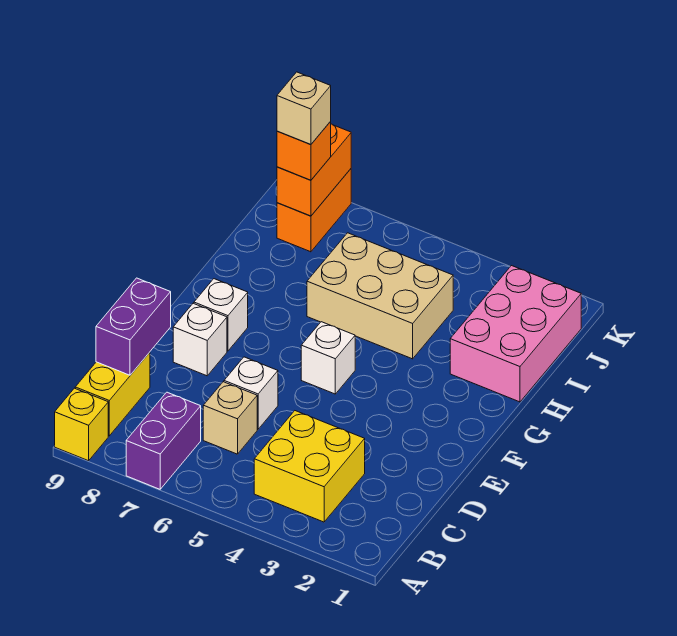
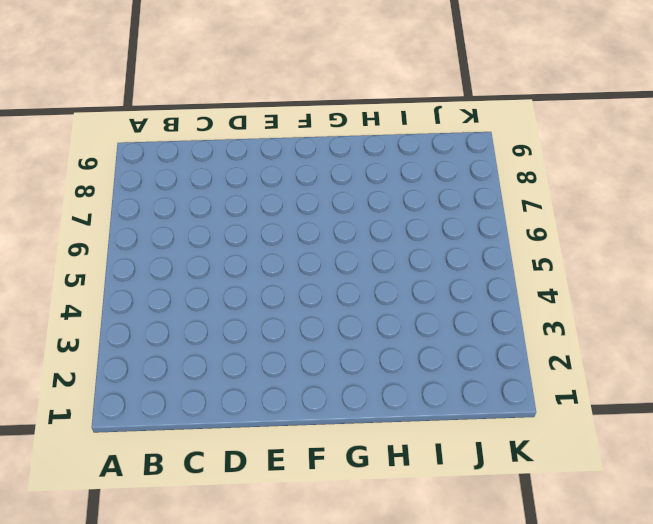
none -> purple brick A7:B7 level 1
none -> yellow brick A9 level 1
none -> yellow brick B3:C4 level 1

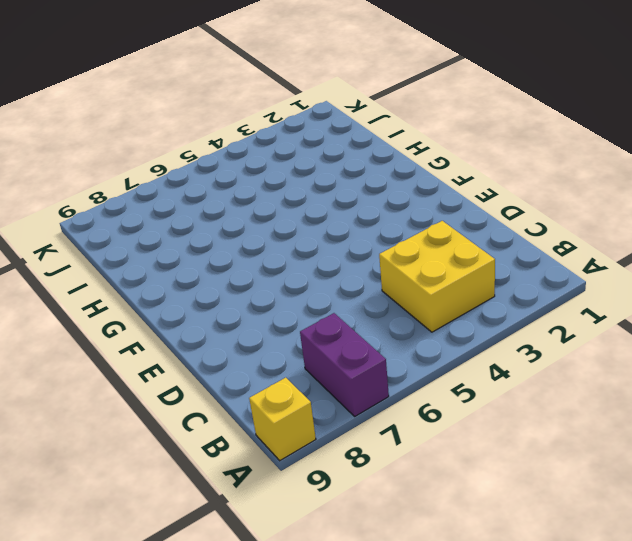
none -> yellow brick B9:C9 level 1
none -> tan brick C6 level 1
none -> white brick D6 level 1

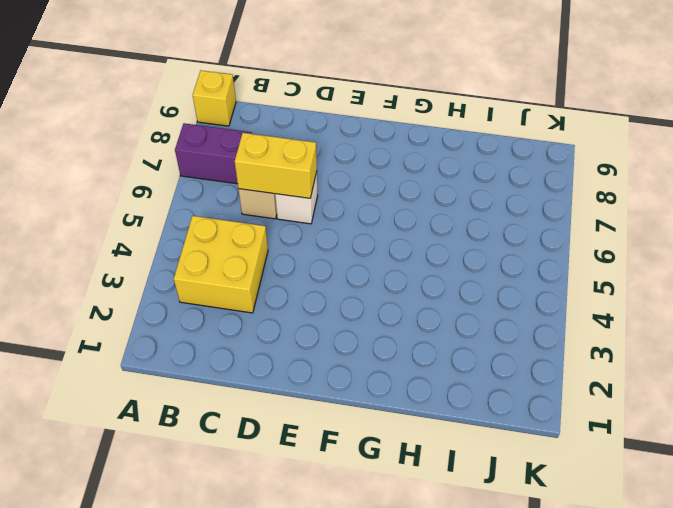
yellow brick C6:D6 level 2 -> yellow brick B9:C9 level 1
none -> white brick E8 level 1
none -> white brick F5 level 1
none -> white brick F8 level 1

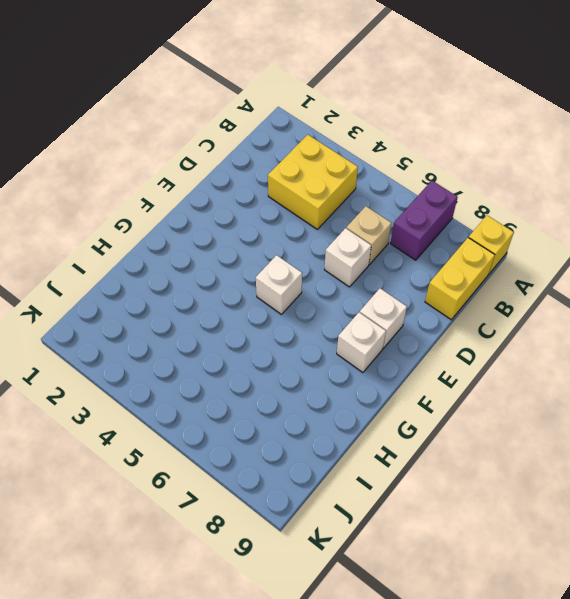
none -> pink brick H1:J2 level 1
none -> tan brick H4:I6 level 1
none -> orange brick J8:K8 level 1

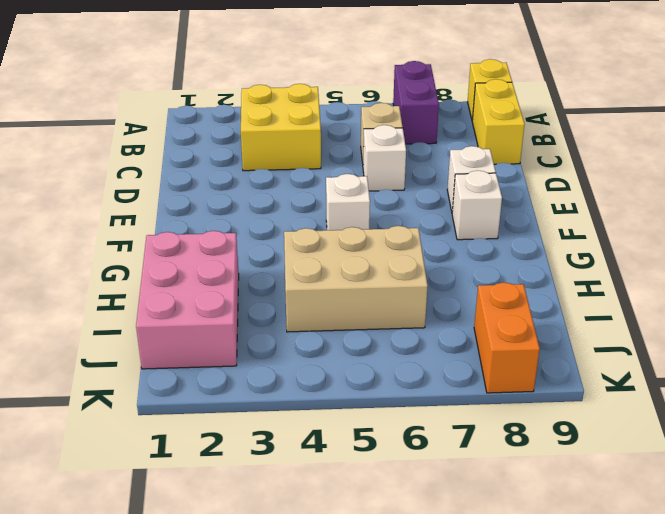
none -> purple brick C9:D9 level 2
none -> orange brick J8:K8 level 2
none -> orange brick J8 level 3

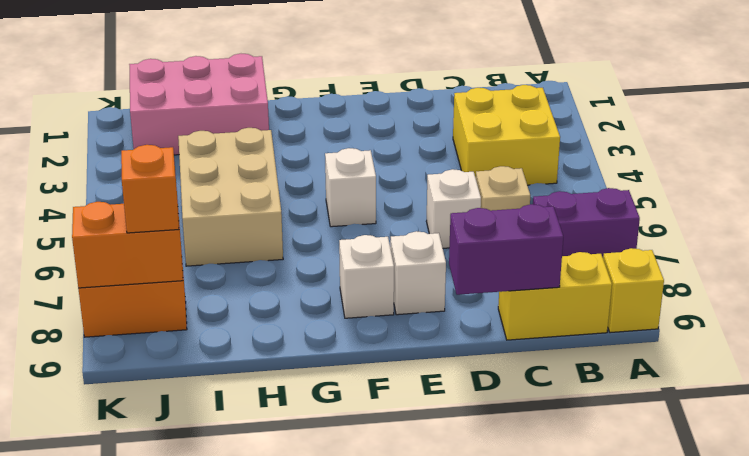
none -> tan brick J8 level 4

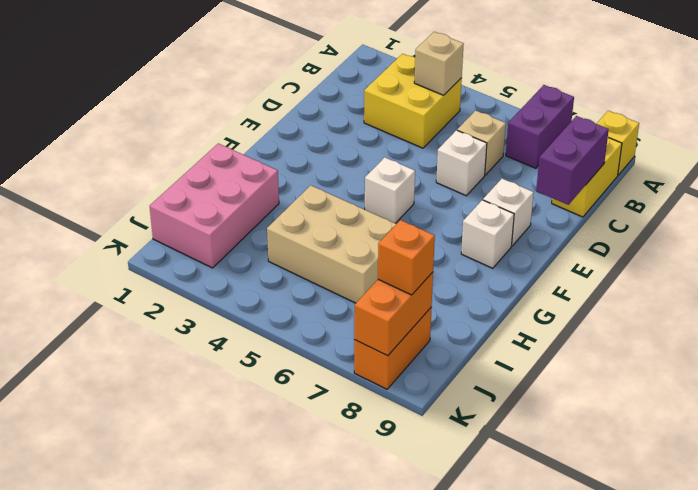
tan brick B4 level 2 -> tan brick J8 level 4

